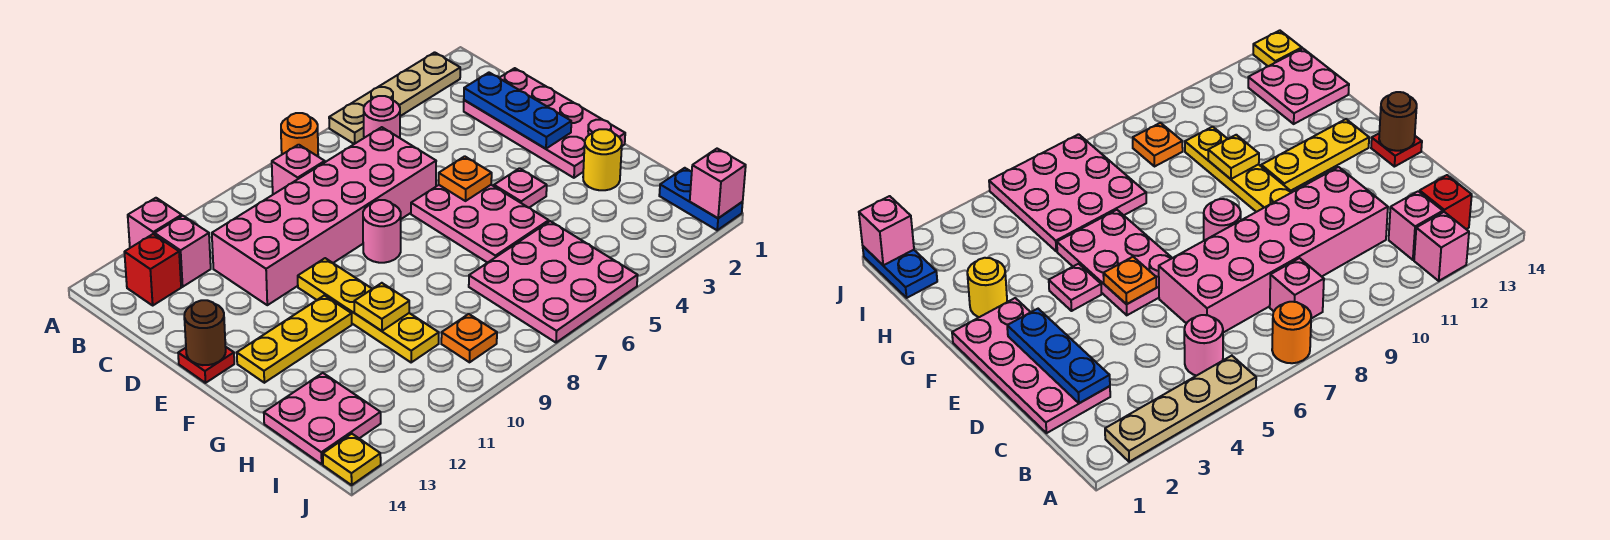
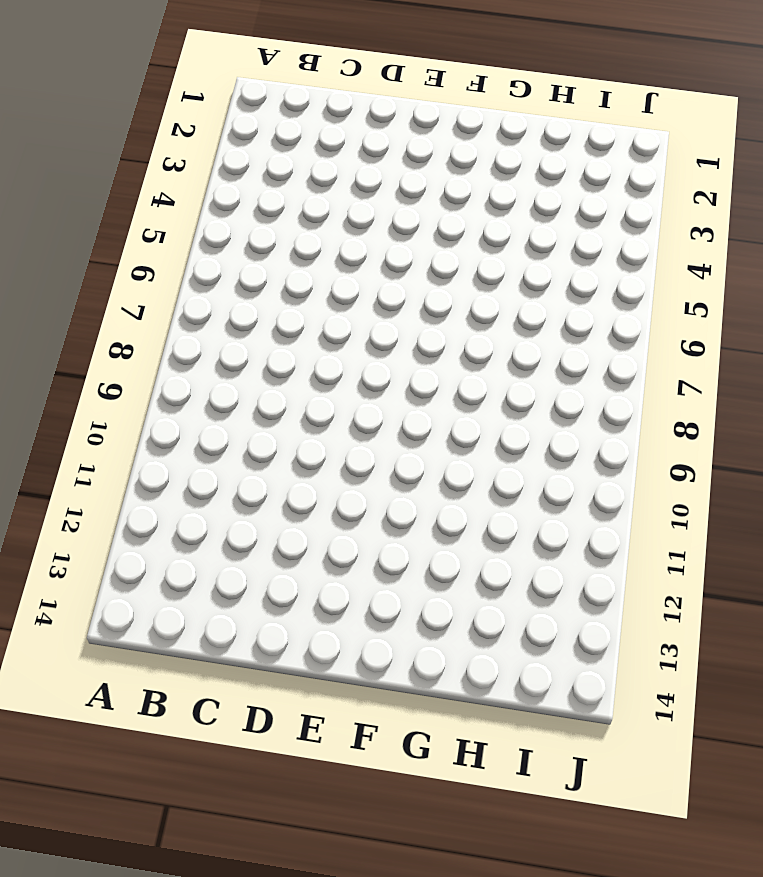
none -> tan plate A2:A5 level 1
none -> orange round brick A7 level 1
none -> pink brick A12 level 1

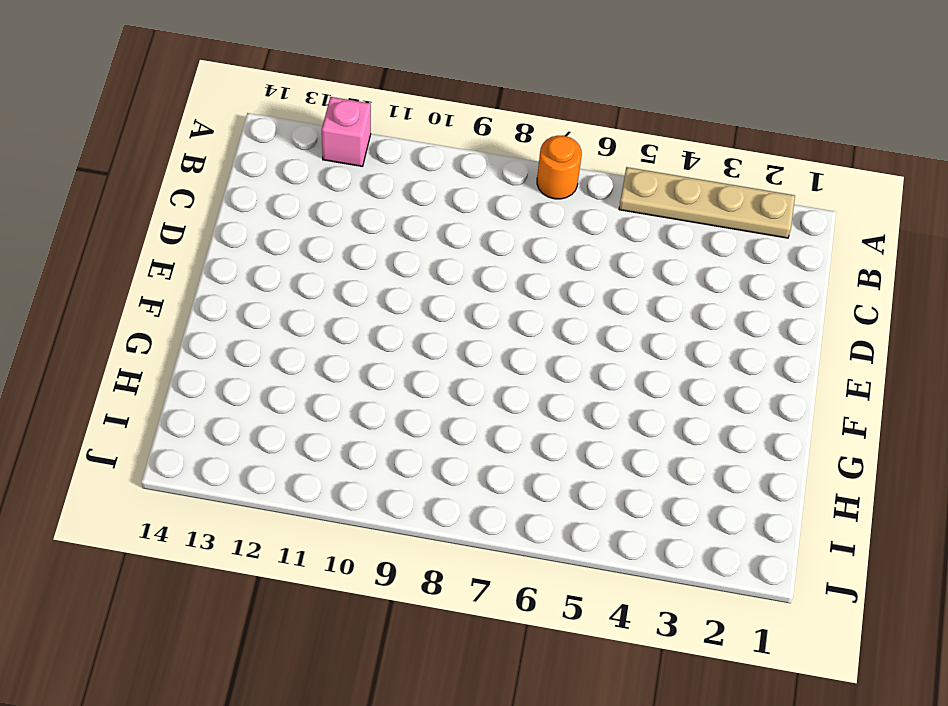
none -> pink round brick B5 level 1
none -> pink brick B8 level 1
none -> pink brick B12 level 1

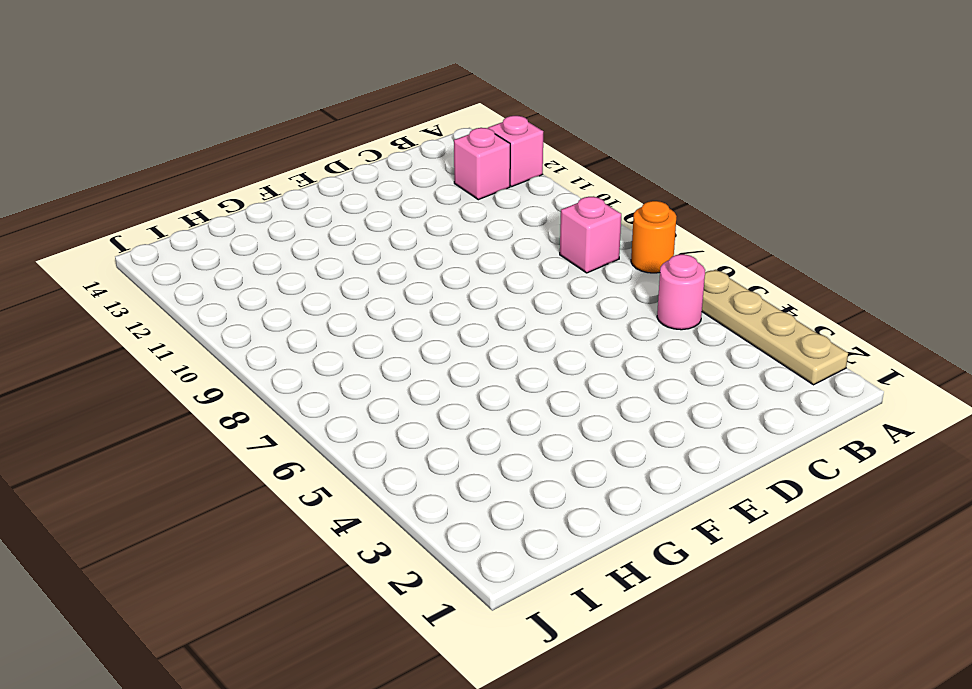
none -> red brick B13 level 1
none -> pink plate C1:F2 level 1
none -> pink brick C6:D11 level 1

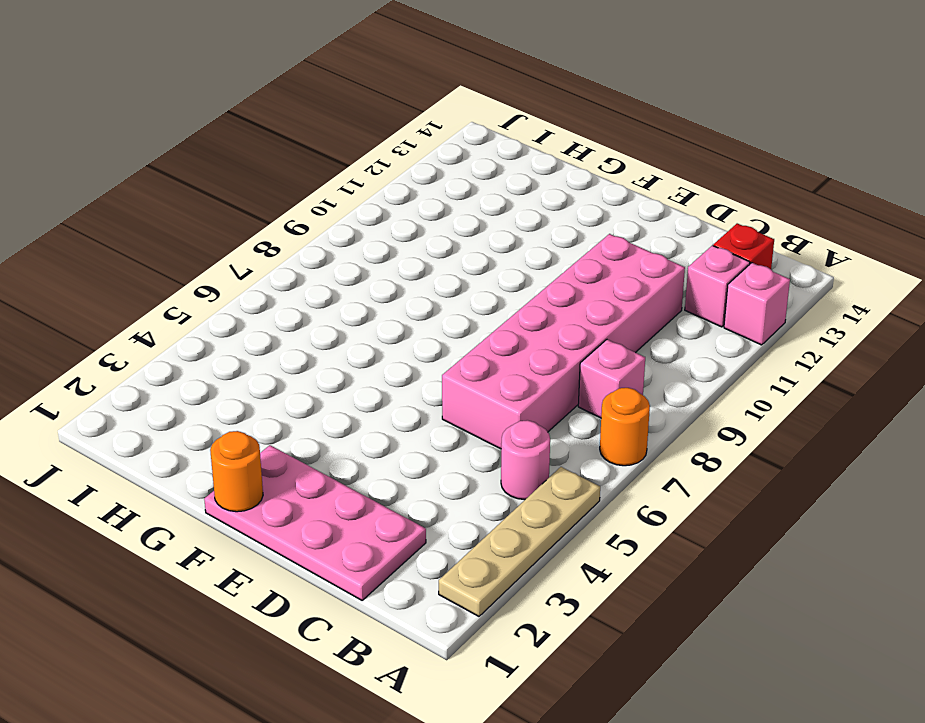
orange round brick F1 level 2 -> none
none -> pink plate E5:G6 level 1
none -> pink round brick E8 level 1
none -> yellow plate E10:H10 level 1

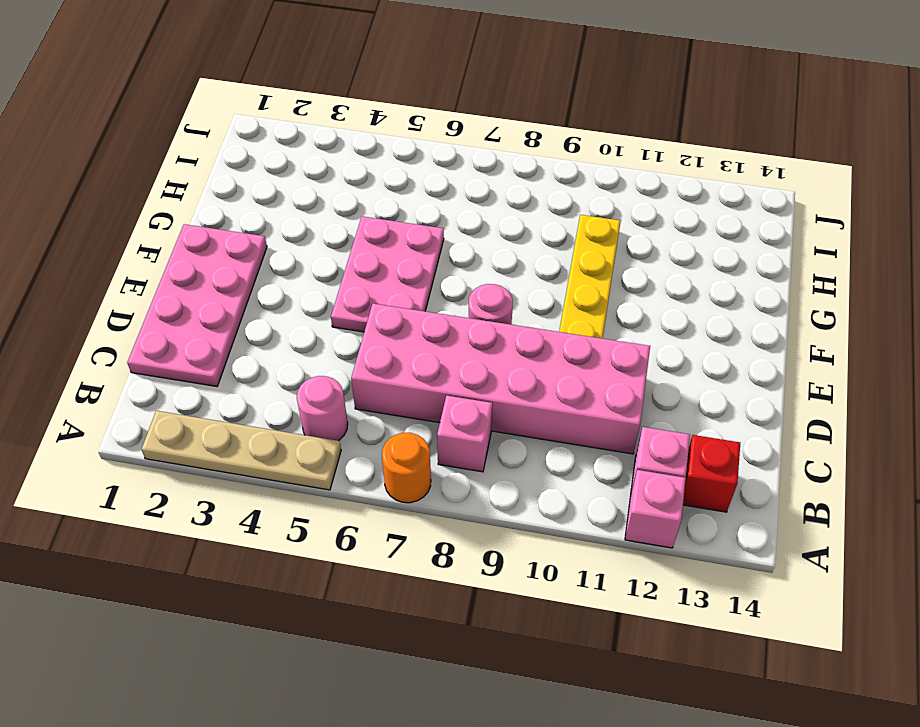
none -> red plate E14 level 1
none -> pink plate F4 level 1
none -> yellow plate F11:F13 level 1

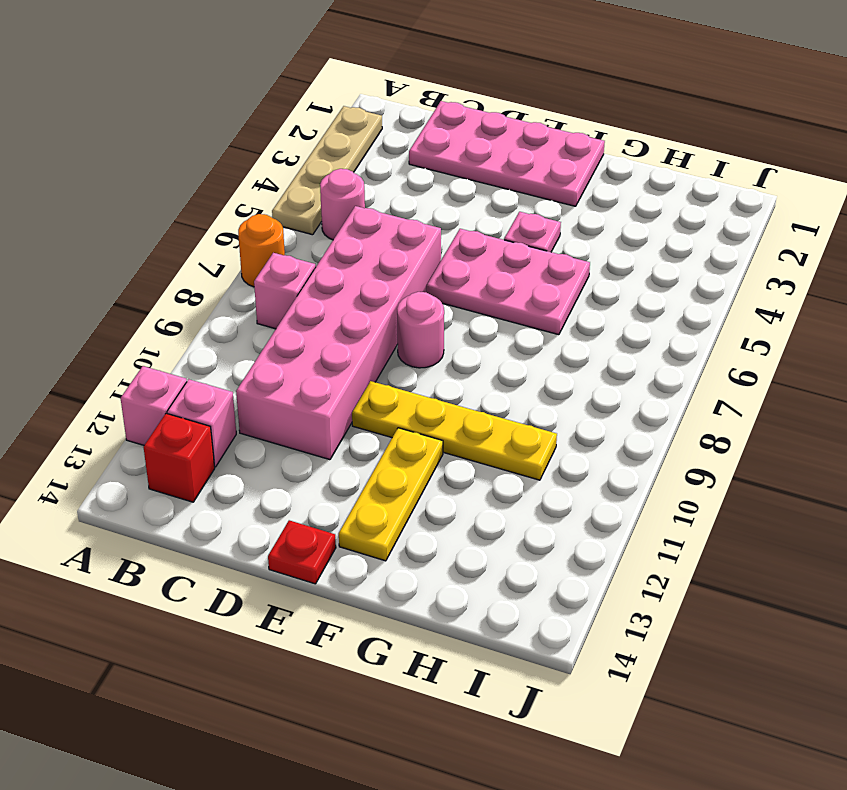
none -> yellow round brick G2 level 1
none -> pink plate H5:J7 level 1
none -> pink plate H13:I14 level 1

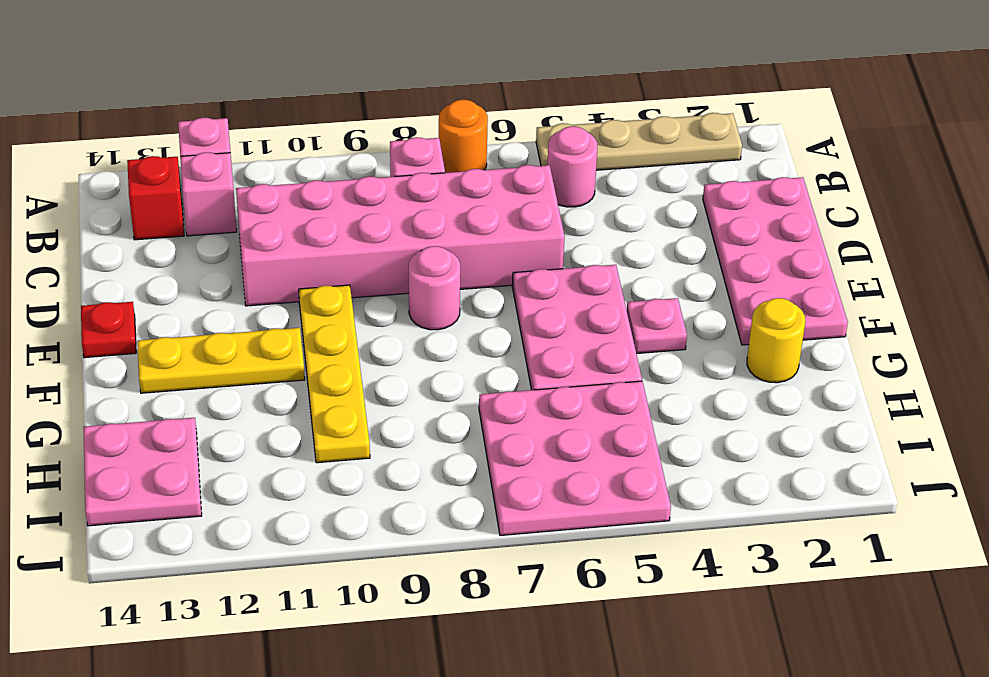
none -> blue plate I1:J1 level 1
none -> orange plate I9 level 1
none -> yellow plate J14 level 1

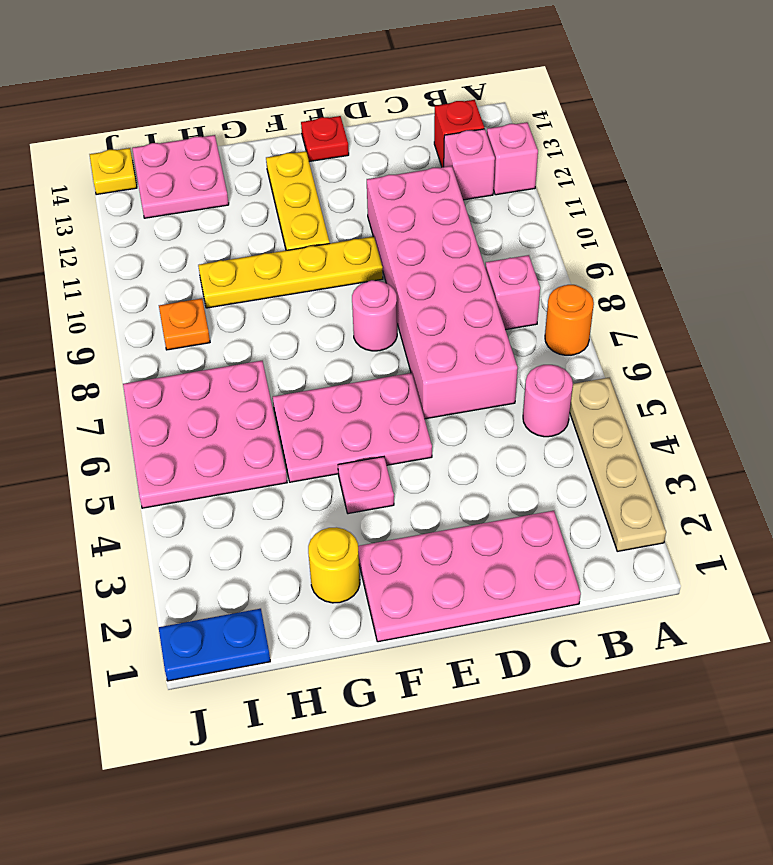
none -> blue plate C2:E2 level 2
none -> orange plate E5 level 2
none -> brown round brick E14 level 2

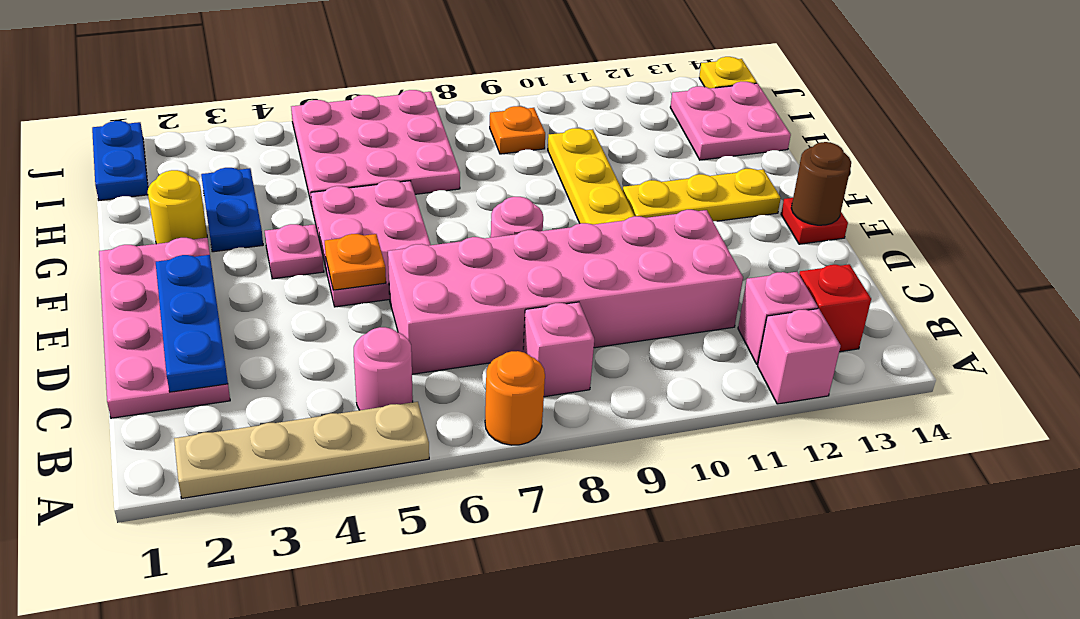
blue plate G3:H3 level 1 -> none
none -> yellow plate G10 level 2
none -> pink brick J1 level 2

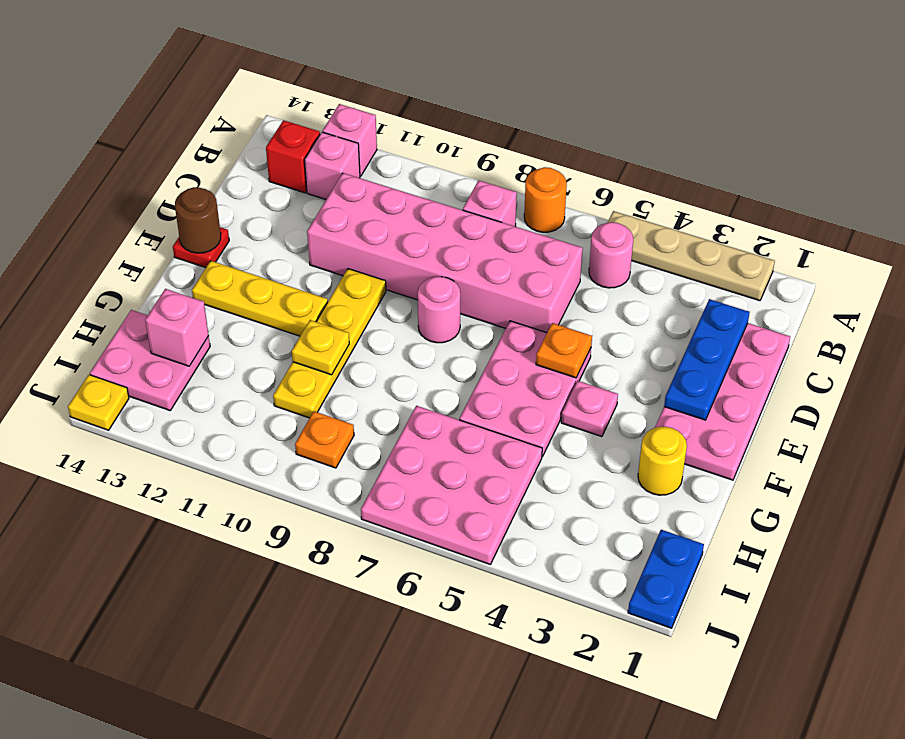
pink brick H13 level 2 -> pink brick J1 level 2

